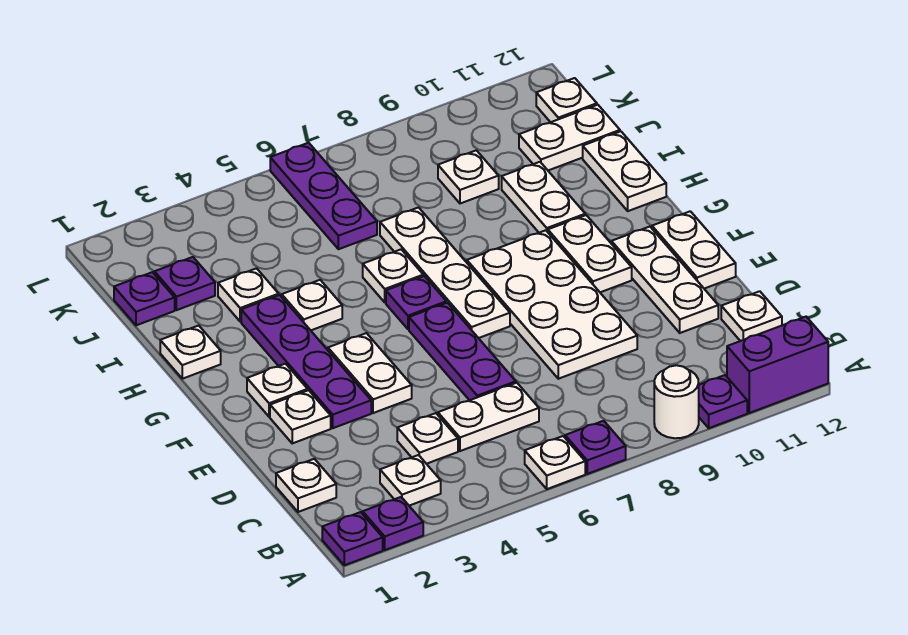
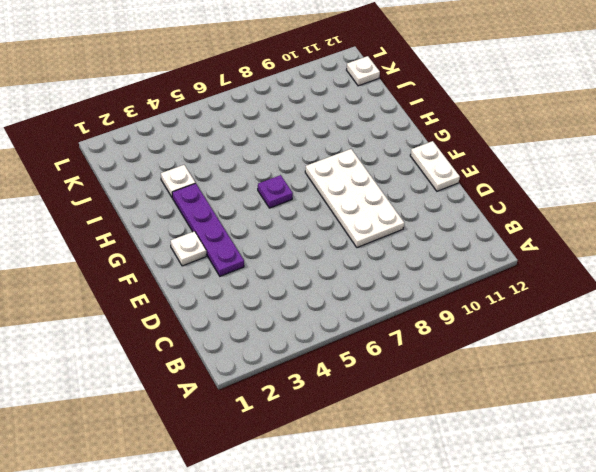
none -> purple plate A1 level 1
none -> purple plate A2 level 1
none -> white plate A6 level 1
none -> purple plate A7 level 1

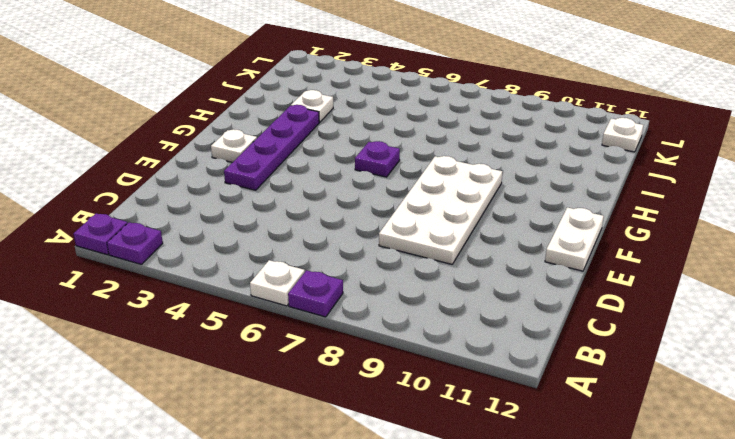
none -> white round brick A9 level 1
none -> purple plate A10 level 1
none -> purple brick A11:A12 level 1
none -> white plate B3 level 1

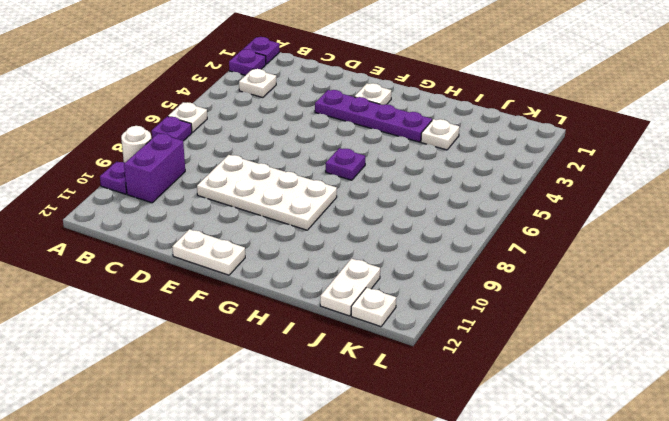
purple brick B9:B10 level 1 -> purple brick A11:A12 level 1
none -> white plate C1 level 1
none -> white plate C4 level 1
none -> white plate C5:C6 level 1
none -> white plate C12 level 1

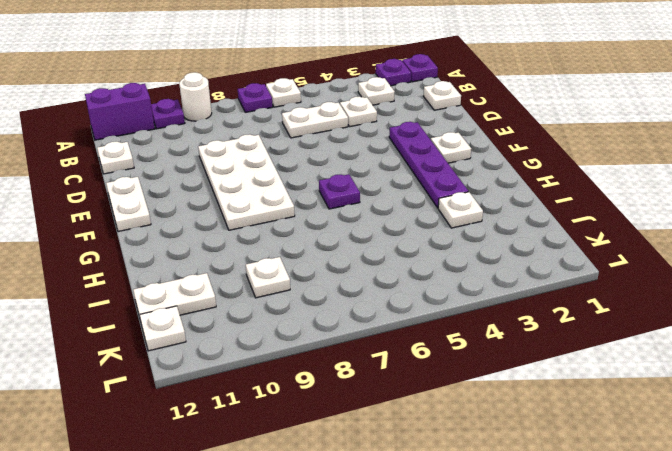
none -> purple plate D6:F6 level 1
none -> white plate D11:F11 level 1
none -> white plate E2 level 1
none -> white plate E4:F4 level 1

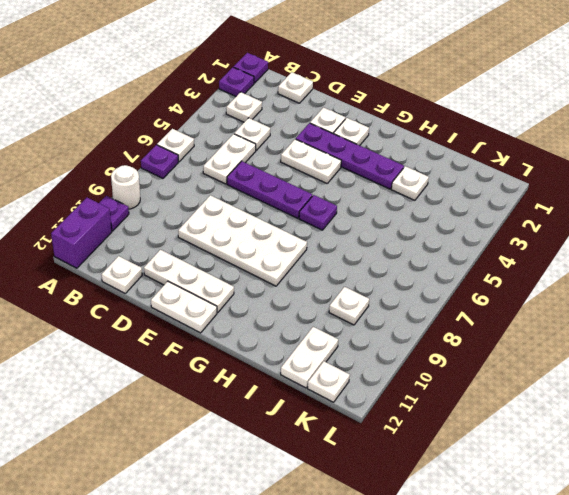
none -> white plate F7:I7 level 1
none -> white plate F10:G10 level 1
none -> white plate H1 level 1
none -> white plate H4 level 1

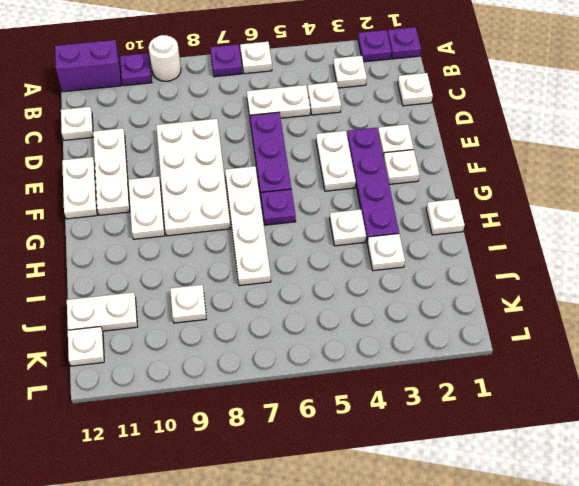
none -> white plate H6 level 1
none -> white plate H10:I10 level 1
none -> white plate H12:I12 level 1
none -> purple plate J1 level 1

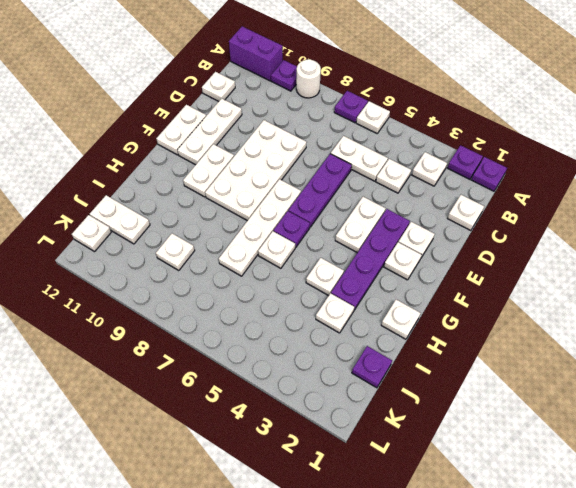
none -> white plate H10:I10 level 1
none -> white plate H12:I12 level 1
none -> purple plate J2 level 1
none -> purple plate J6:L6 level 1

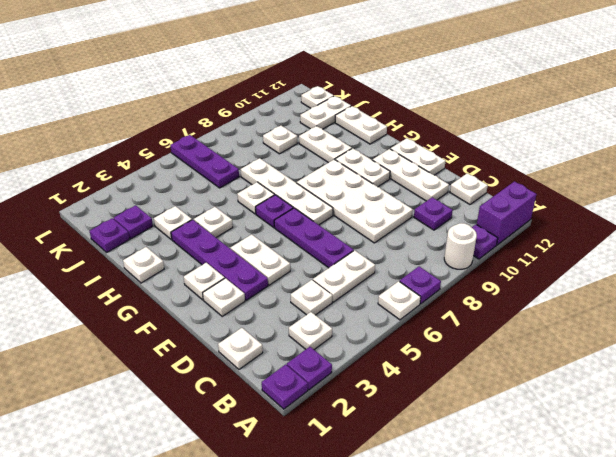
purple plate C10 level 1 -> none

